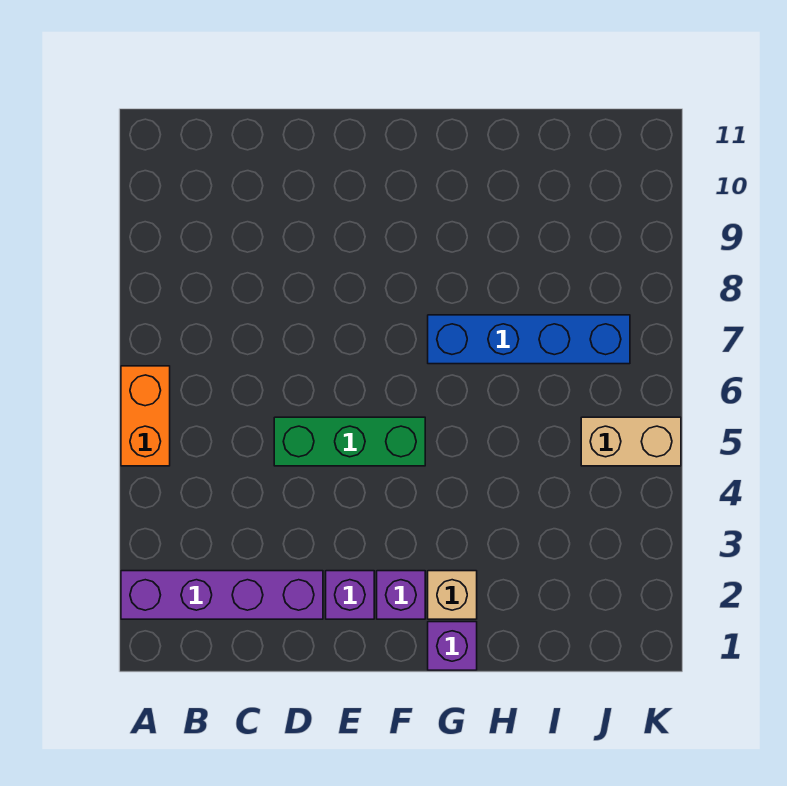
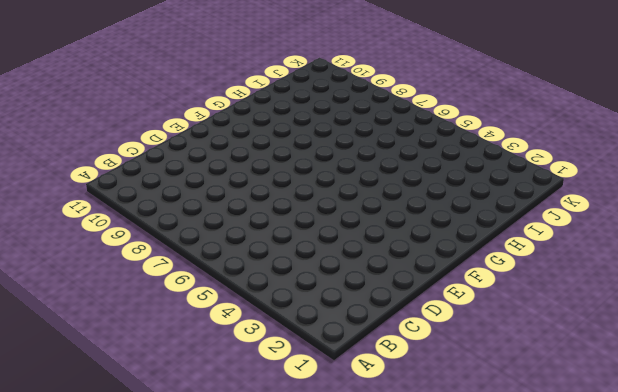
none -> purple brick A2:D2 level 1
none -> orange brick A5:A6 level 1

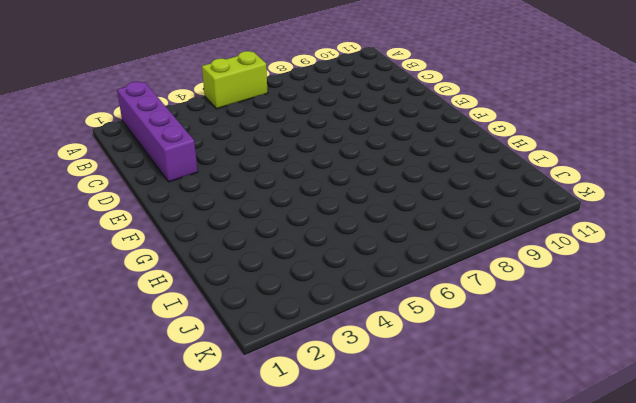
lime brick A5:A6 level 1 -> orange brick A5:A6 level 1
none -> green brick D5:F5 level 1
none -> purple brick E2 level 1

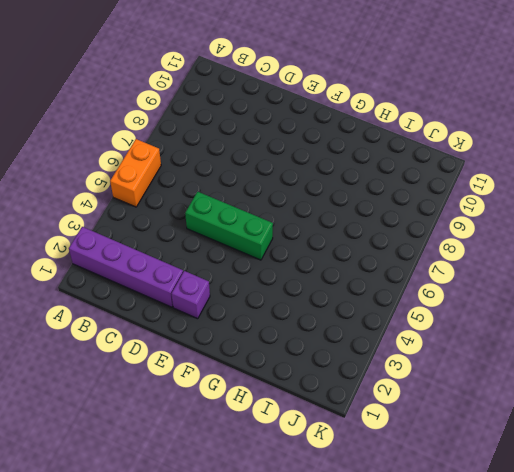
none -> purple brick F2 level 1
none -> purple brick G1 level 1

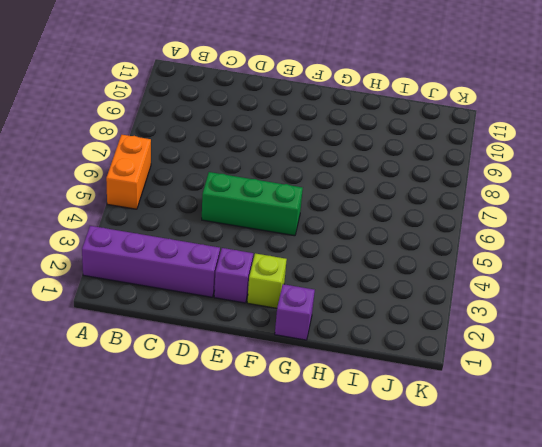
lime brick F2 level 1 -> purple brick F2 level 1
none -> tan brick G2 level 1
none -> blue brick G7:J7 level 1

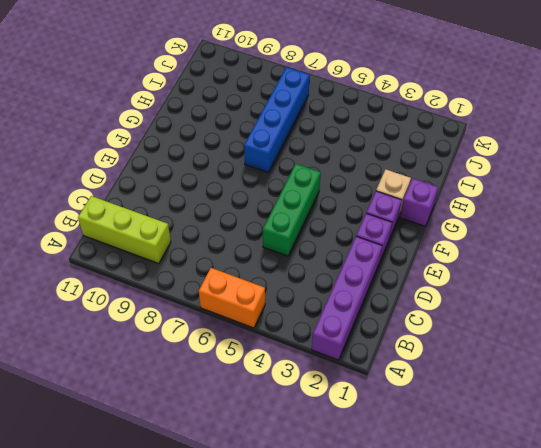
lime brick B9:B11 level 1 -> none
none -> tan brick J5:K5 level 1

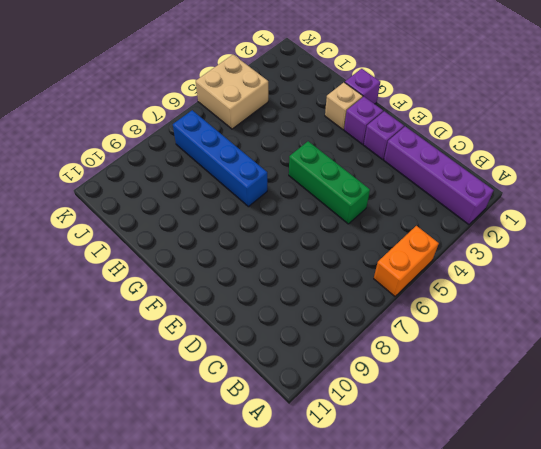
tan brick J4:K5 level 1 -> tan brick J5:K5 level 1

